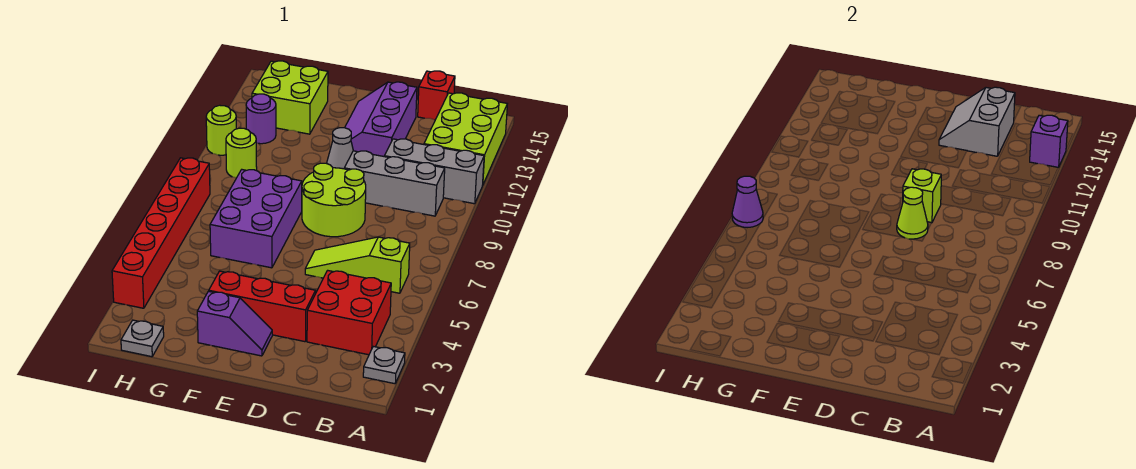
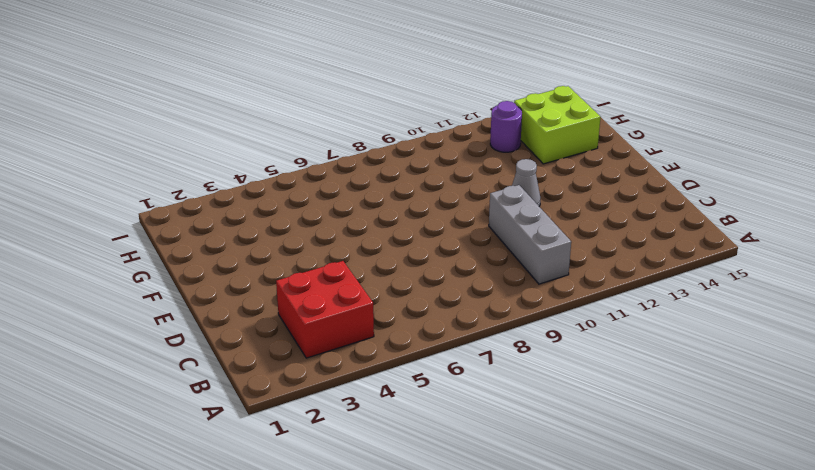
none -> grey plate A2 level 1
none -> grey brick A11:C11 level 1
none -> lime brick A12:B14 level 1

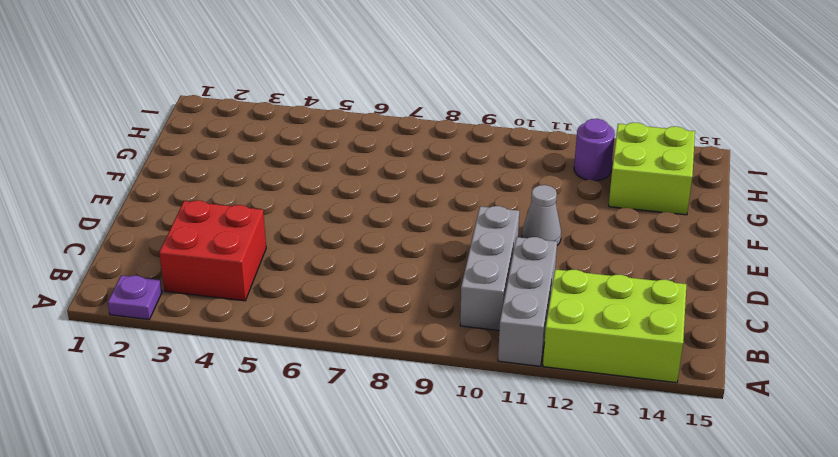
purple plate A2 level 1 -> grey plate A2 level 1
none -> lime slope B6:D6 level 1 top B
none -> red brick C15 level 1
none -> red brick D3:F3 level 1

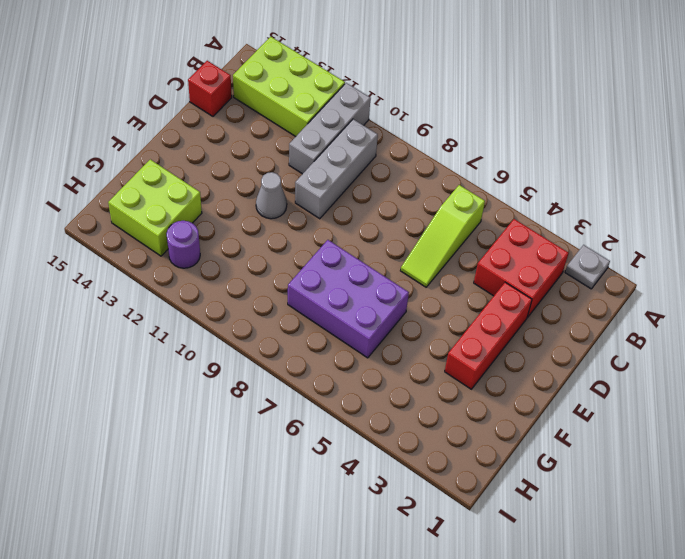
none -> lime round brick D8:E9 level 1
none -> purple slope D12:E14 level 1 top D
none -> purple slope E2:F2 level 1 top F

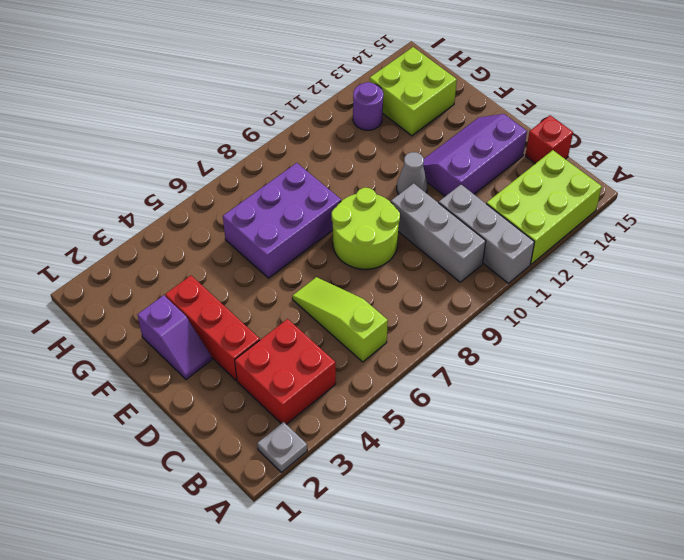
none -> grey plate H1 level 1
none -> lime round brick H10 level 1
none -> red brick I3:I8 level 1

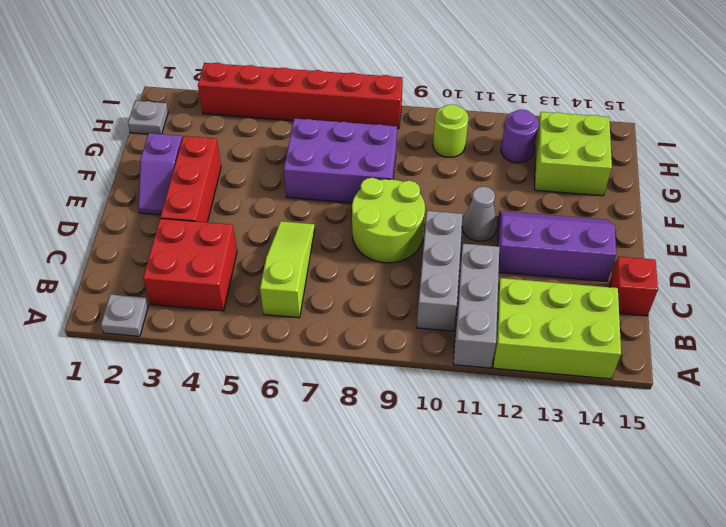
none -> lime round brick I11 level 1
none -> purple brick A13 level 2
none -> grey slope C13:D14 level 2 top C

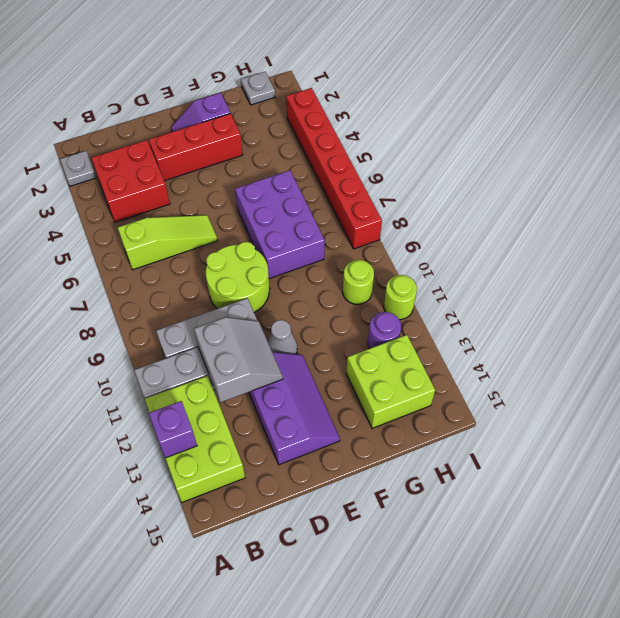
grey slope C11:D12 level 2 top C -> grey slope C13:D14 level 2 top C
none -> red brick C15 level 1
none -> lime cone D8 level 2
none -> lime brick D9 level 2

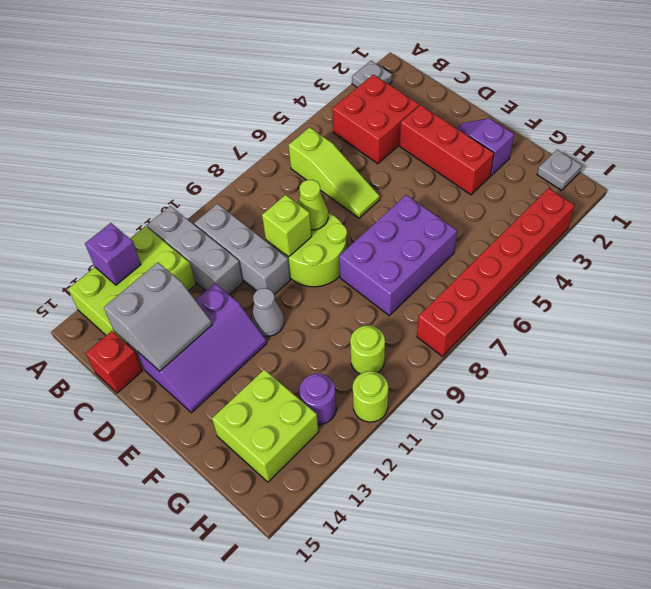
none -> purple cone I7 level 2

